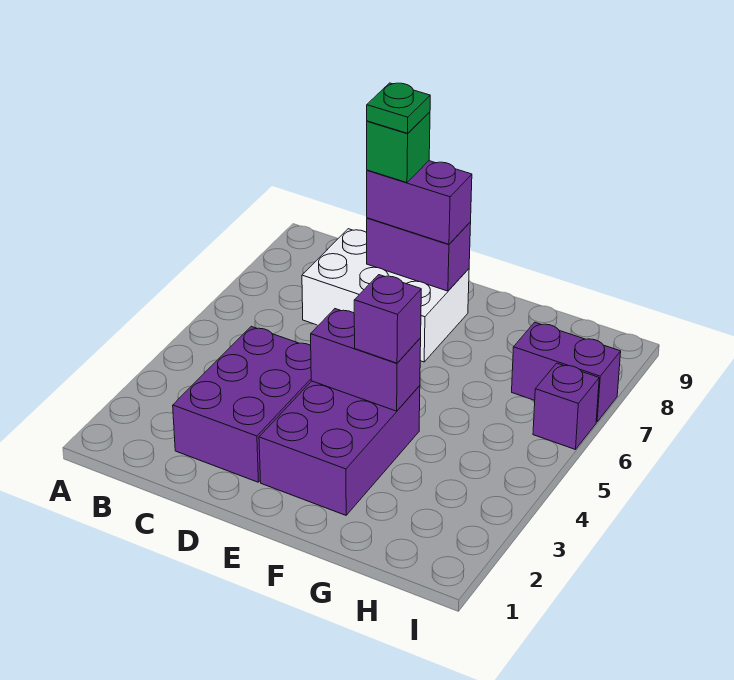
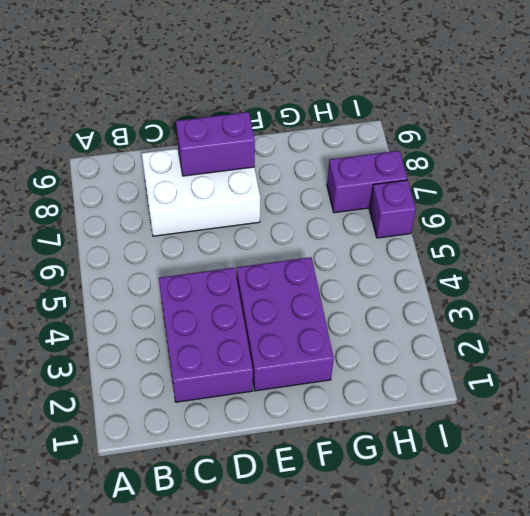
none -> purple brick E4:F4 level 2
none -> purple brick D8:E8 level 3

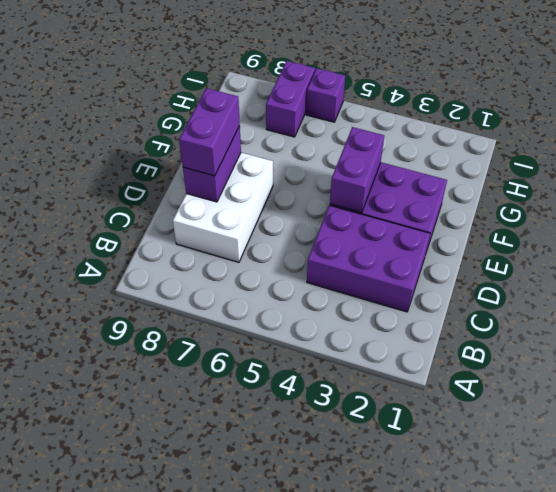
none -> purple brick F4 level 3
none -> green brick D8 level 4

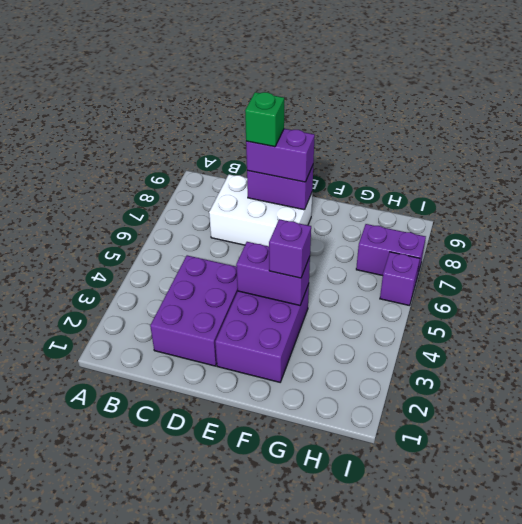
none -> green plate D8 level 5

